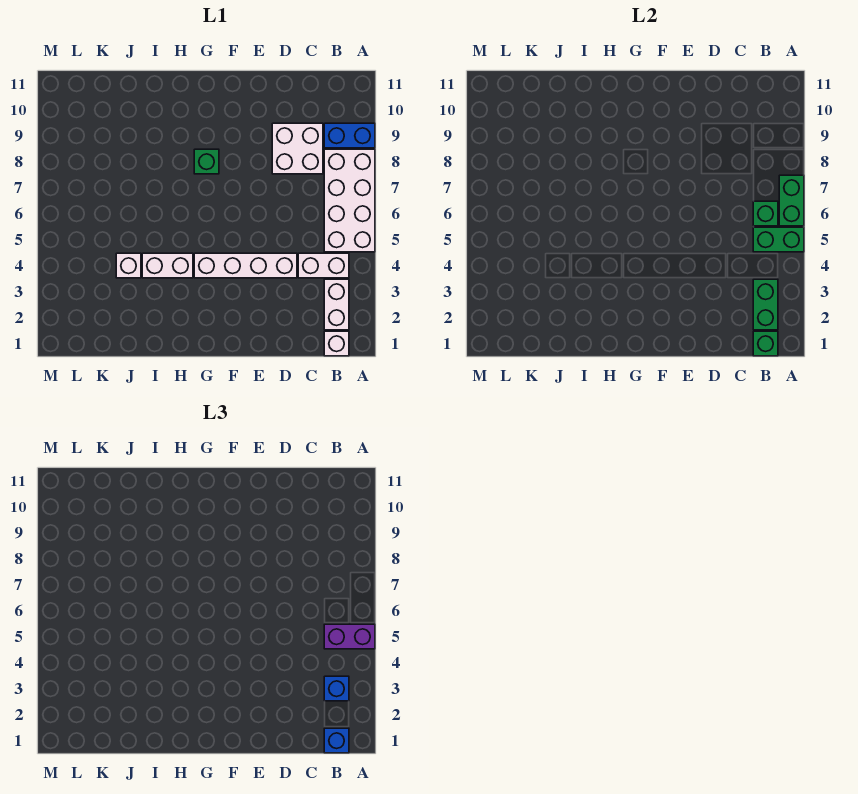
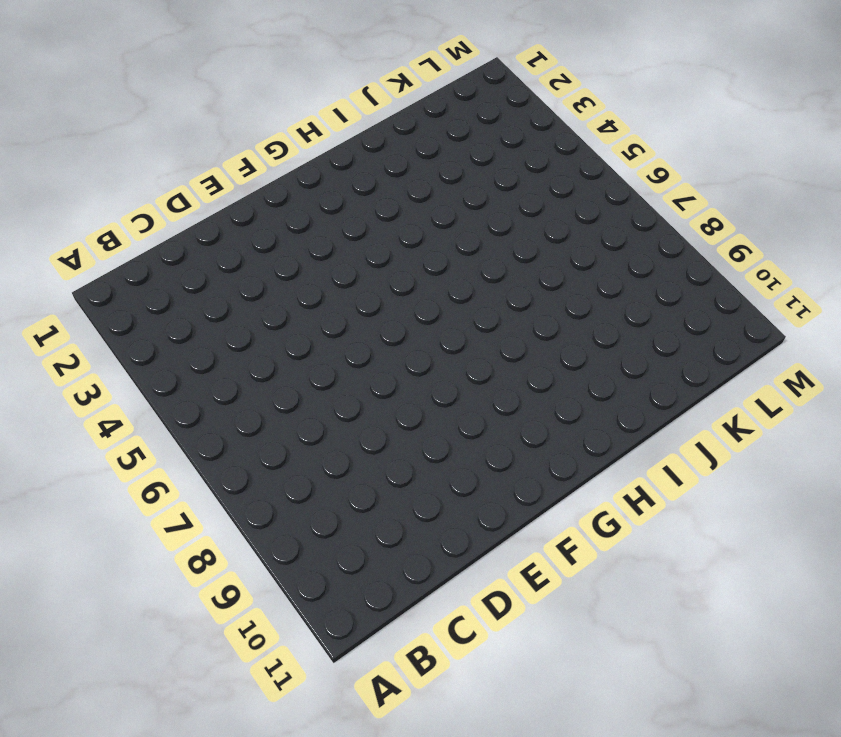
none -> white brick A5:B8 level 1
none -> blue brick A9:B9 level 1
none -> white brick B1 level 1

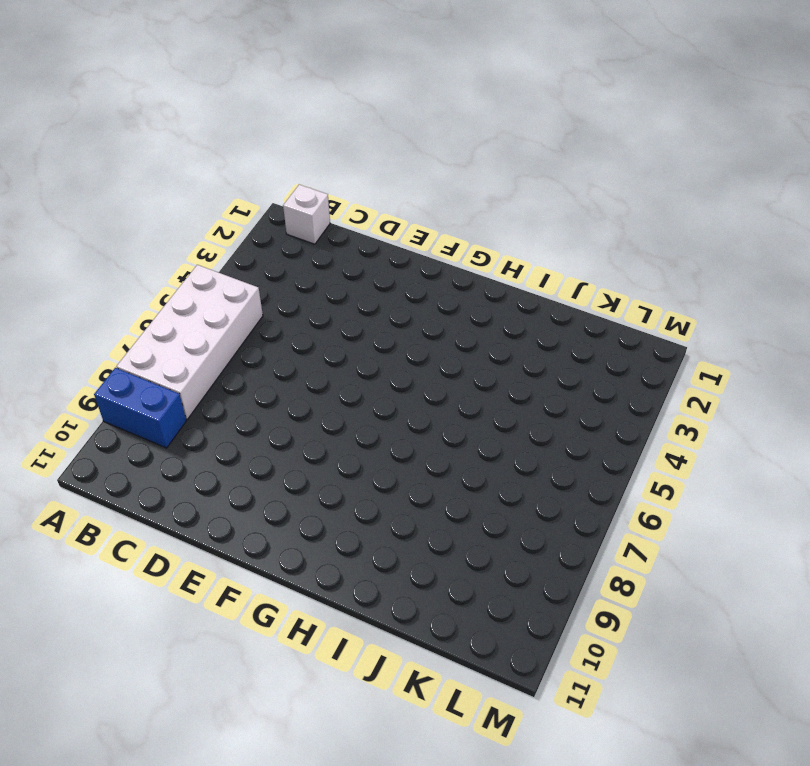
none -> white brick B2:B3 level 1
none -> white brick B4:C4 level 1
none -> white brick C8:D9 level 1

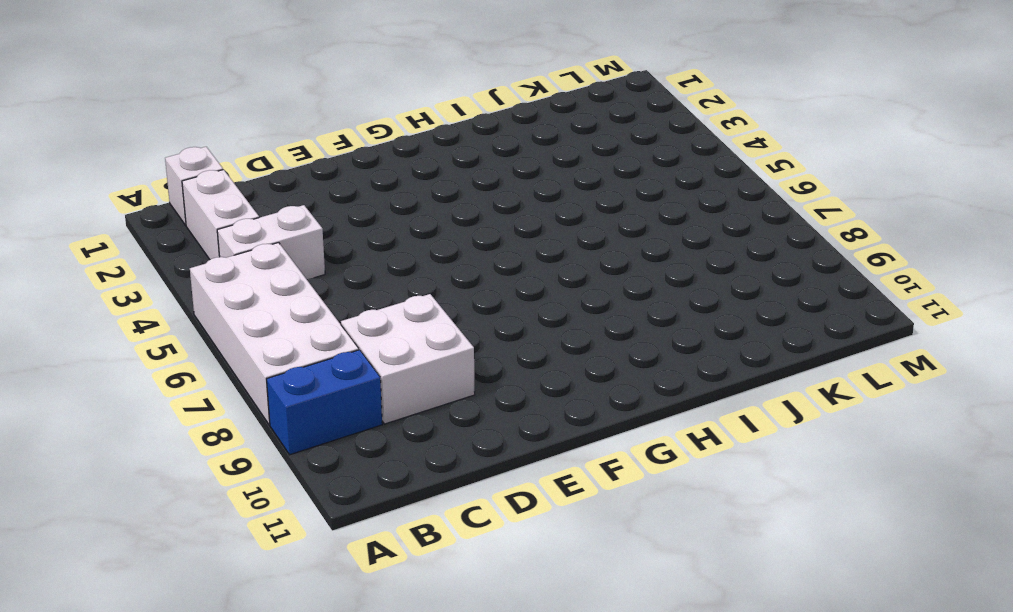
none -> white brick D4:G4 level 1
none -> green brick G8 level 1
none -> white brick H4:I4 level 1

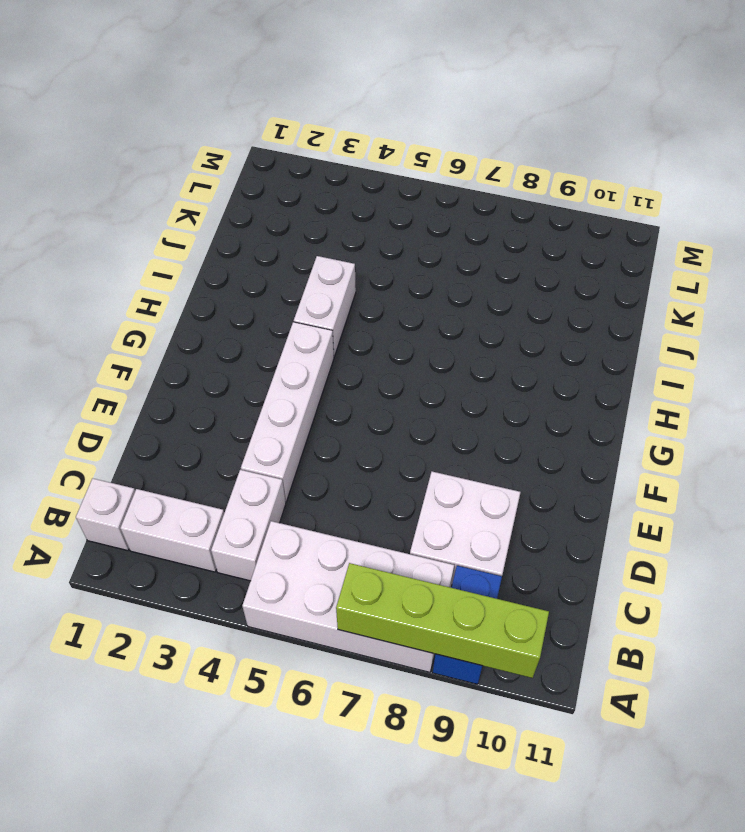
lime brick A7:A10 level 2 -> green brick A6:A7 level 2
none -> green brick G8 level 1
none -> white brick J4 level 1
none -> green brick A5:B5 level 2

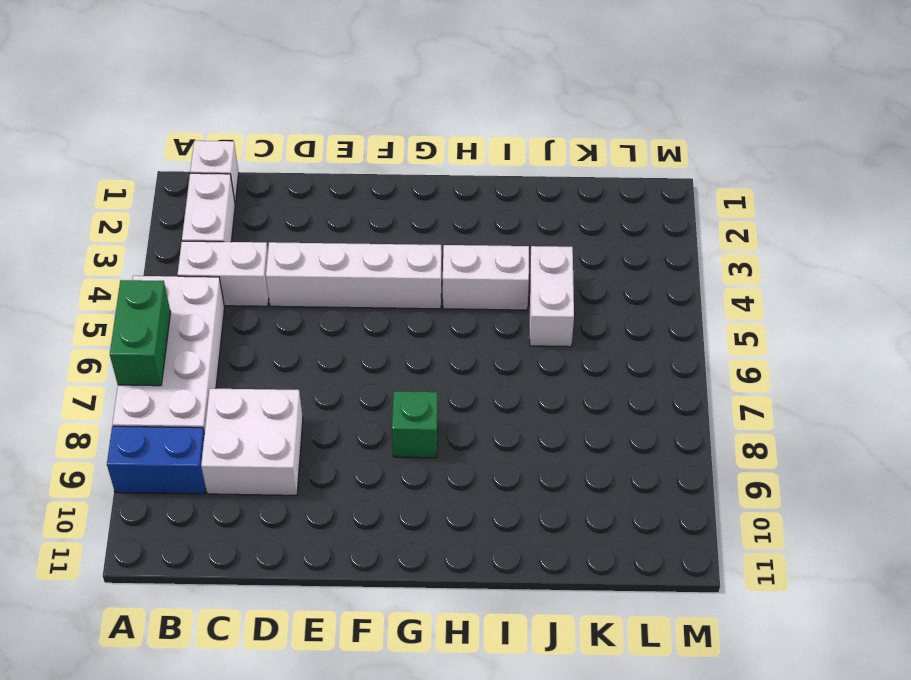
white brick J4:J5 level 1 -> white brick J4 level 1
none -> green brick A5:B5 level 2
none -> green brick B1 level 2
none -> green brick B2:B3 level 2

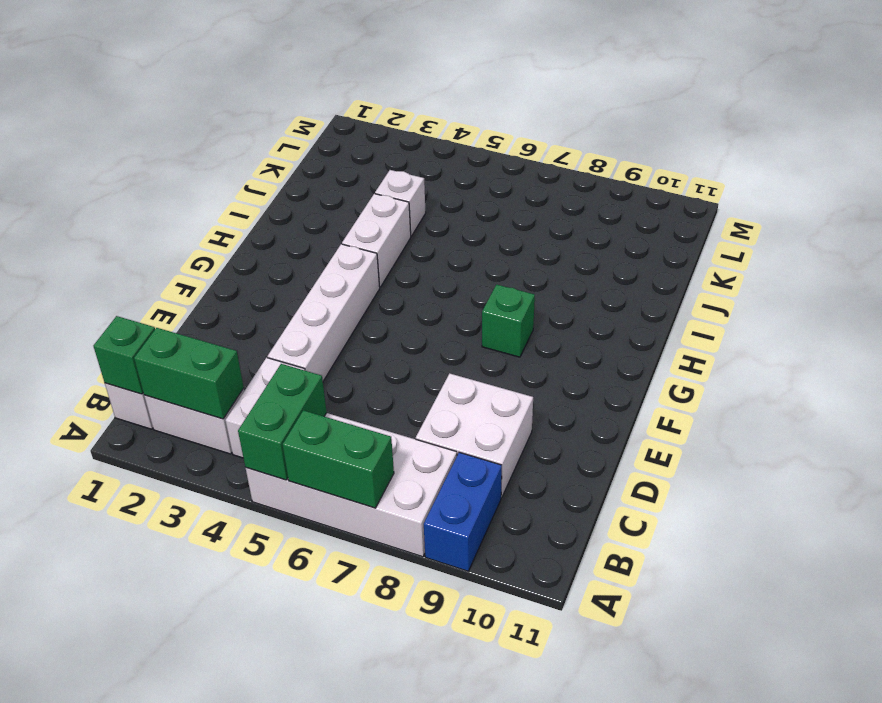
none -> green brick B6 level 2
none -> purple brick A5:B5 level 3
none -> blue brick B1 level 3

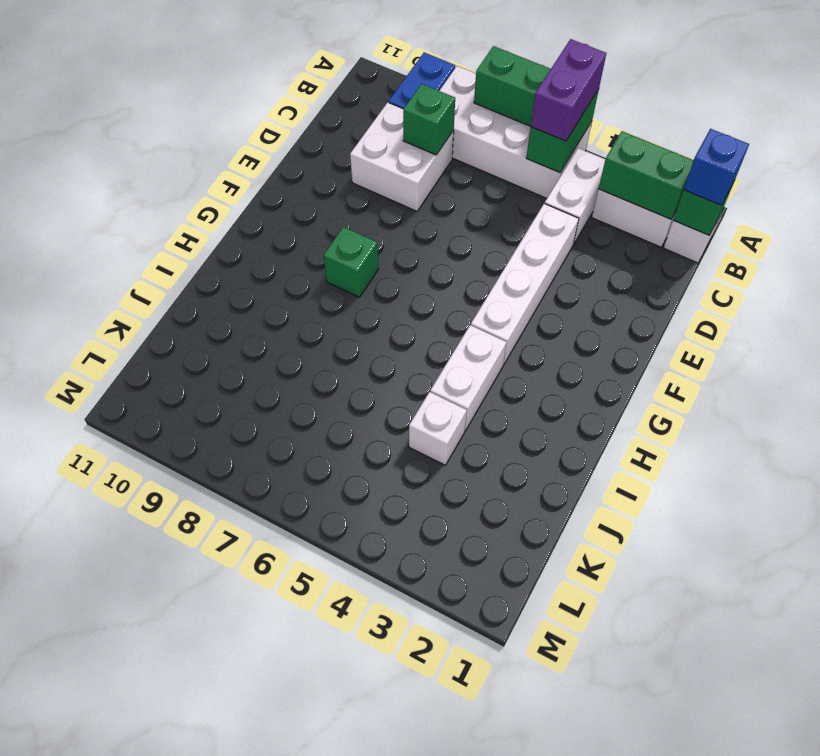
green brick C8 level 2 -> green brick B6 level 2
none -> blue brick B3 level 3

